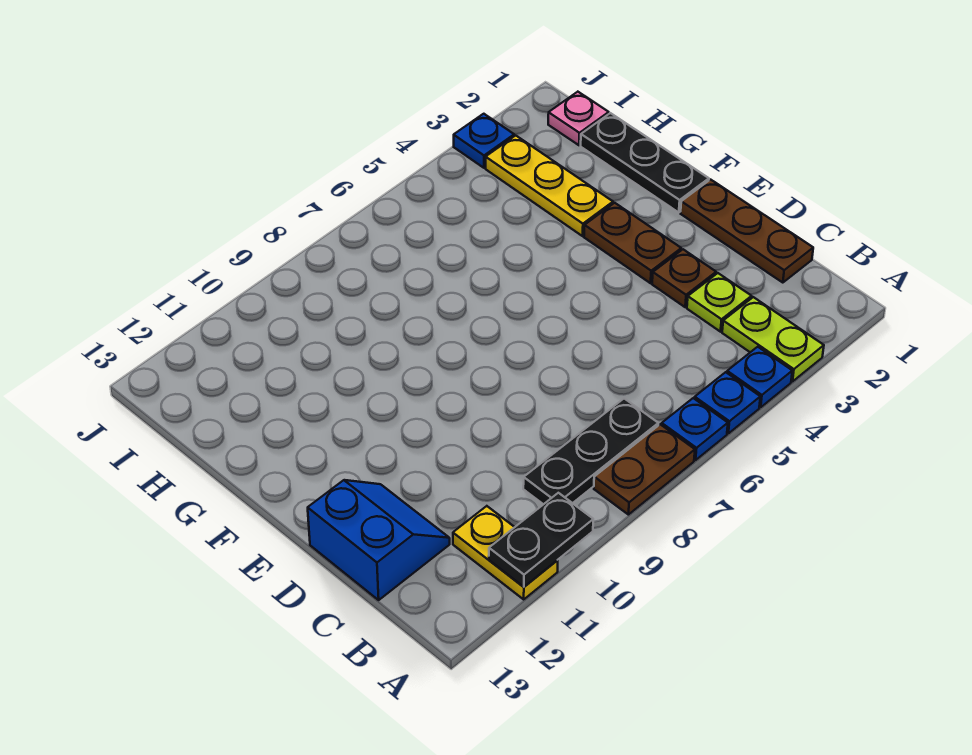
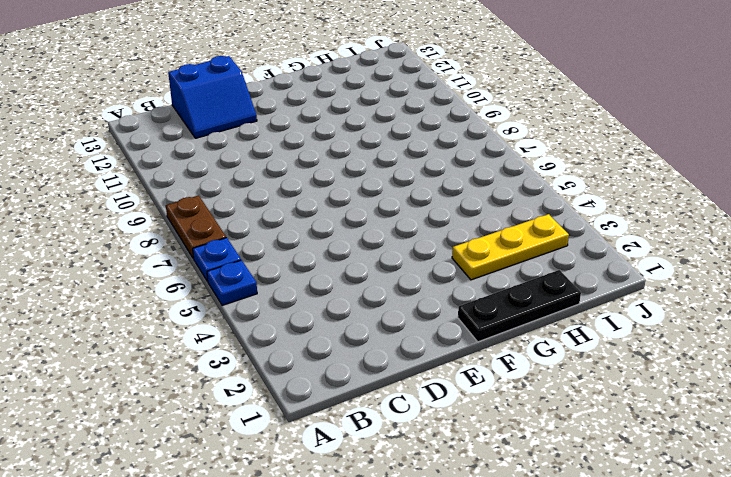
none -> lime plate A3:B3 level 1
none -> blue plate A4 level 1
none -> yellow plate A11:B11 level 1

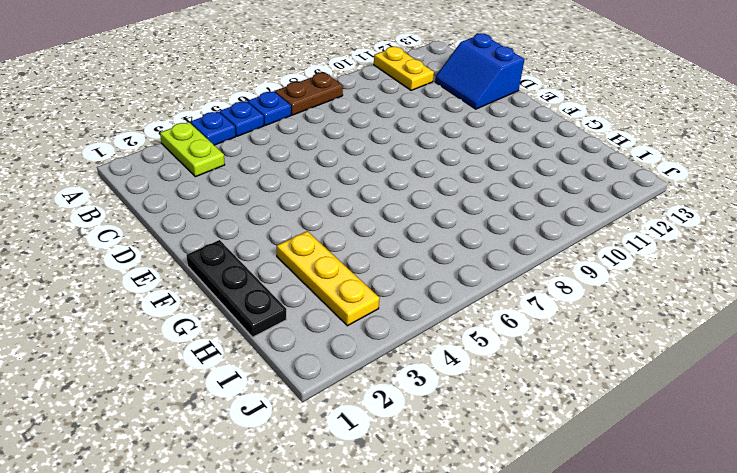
none -> black plate B7:B9 level 1
none -> brown plate C1:E1 level 1
none -> lime plate C3 level 1

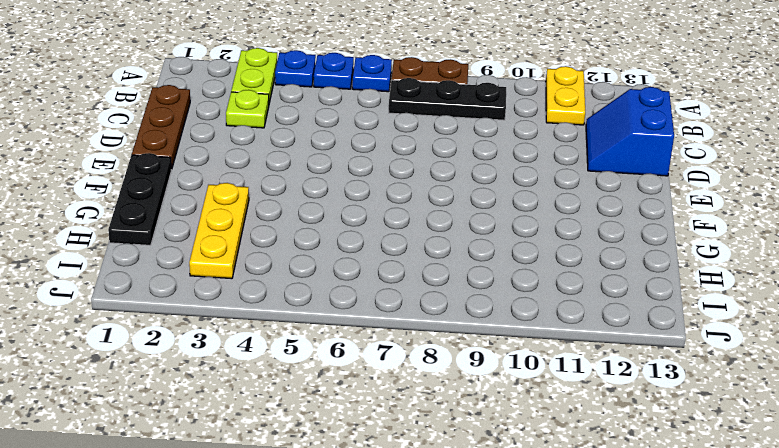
none -> brown plate D3 level 1
none -> brown plate E3:F3 level 1
none -> pink plate I1 level 1

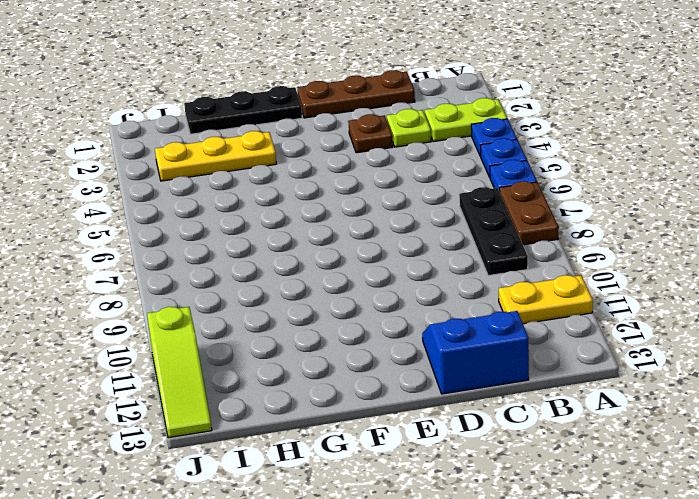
lime slope J11:J13 level 1 top 11 -> none
none -> brown plate E3:F3 level 1
none -> pink plate I1 level 1
none -> blue plate J3 level 1

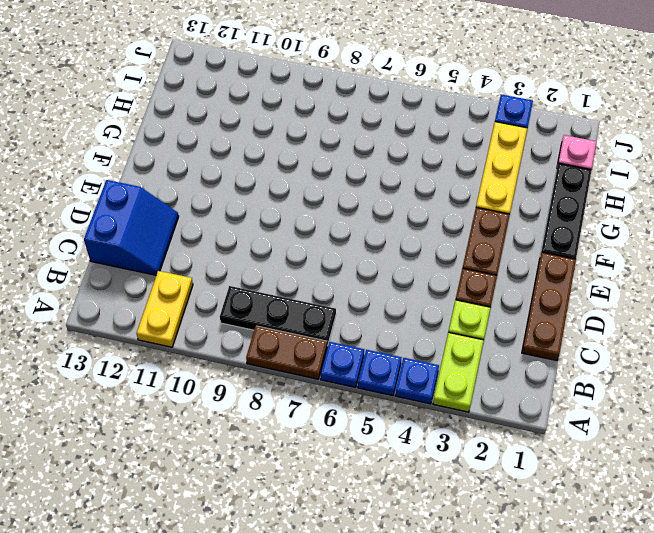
none -> black plate A10:A11 level 2

